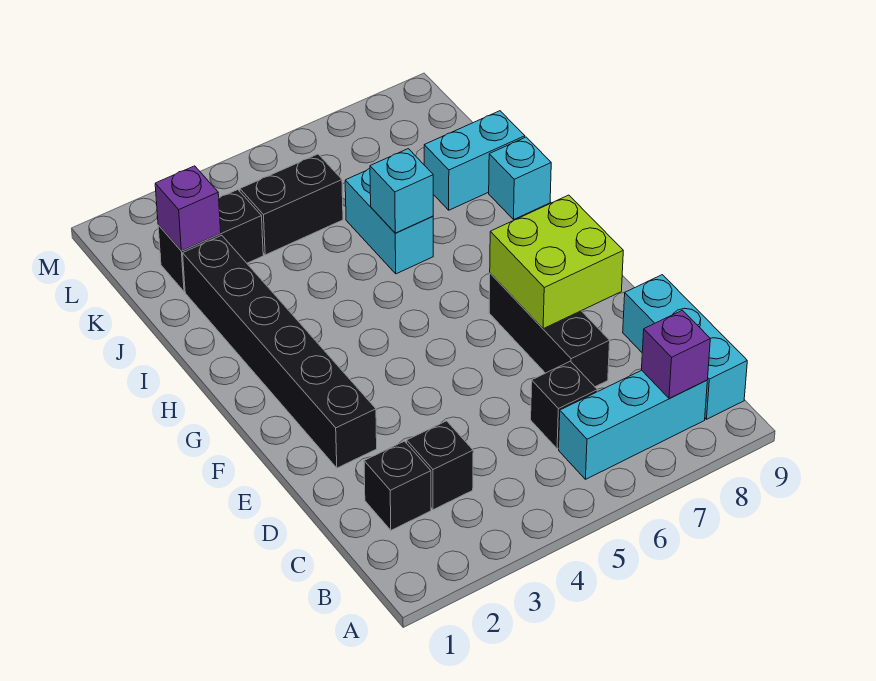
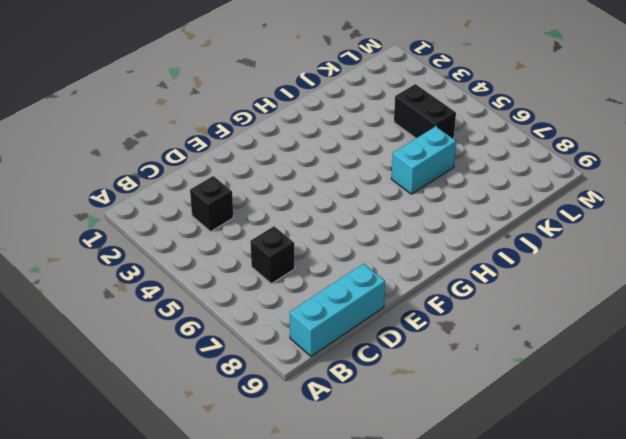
none -> cyan brick B6:B8 level 1
none -> black brick C2 level 1
none -> black brick D7:F7 level 1

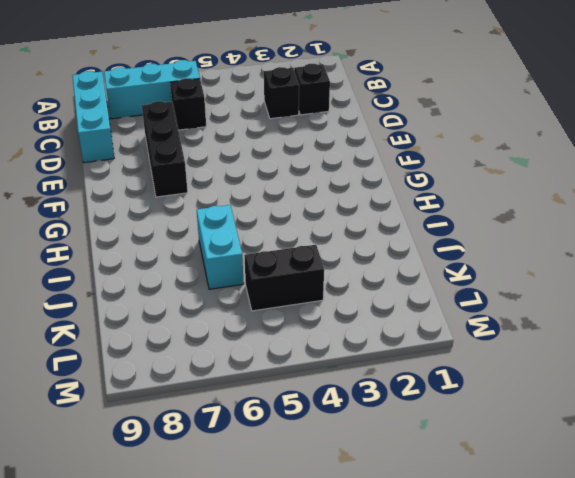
none -> black brick E2:J2 level 1
none -> cyan brick I9 level 1
none -> cyan brick J8:J9 level 1

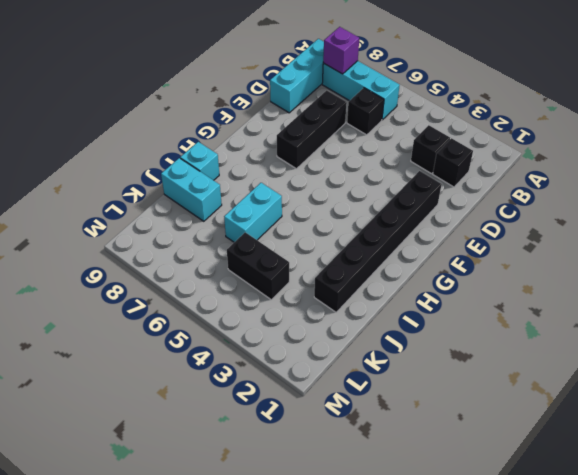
none -> black brick K2:K3 level 1
none -> lime brick E7:F8 level 2
none -> cyan brick I6 level 2

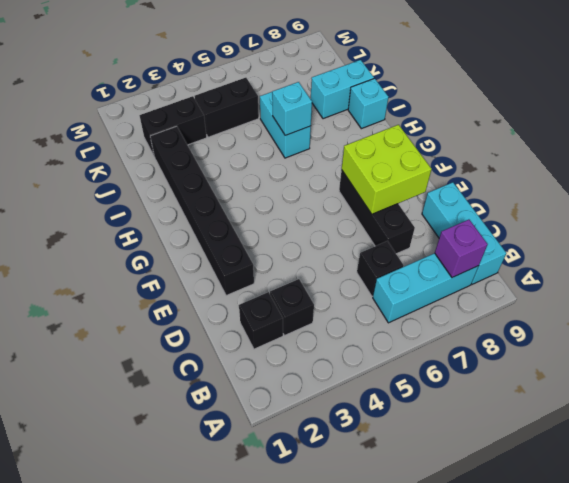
none -> purple brick K2 level 2

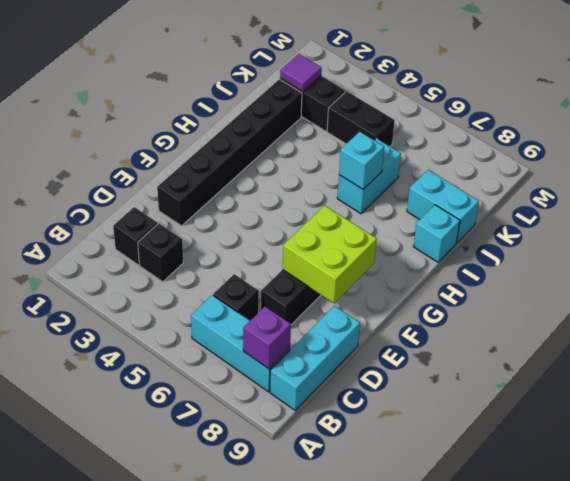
purple tile K2 level 2 -> purple brick K2 level 2

